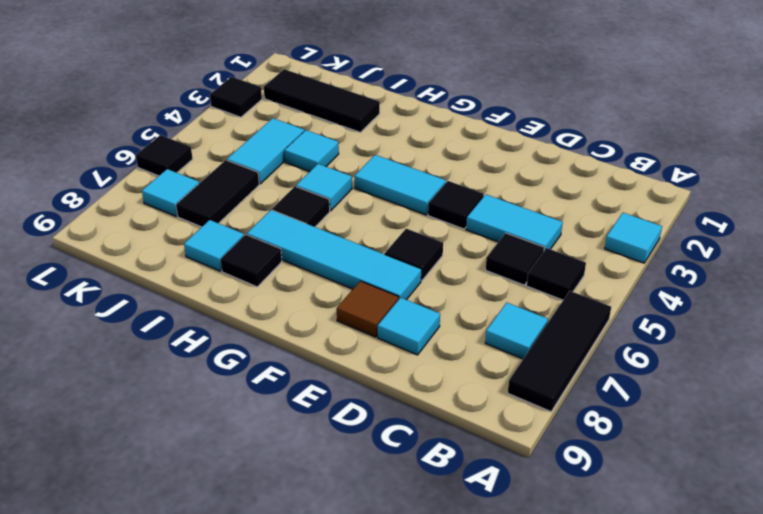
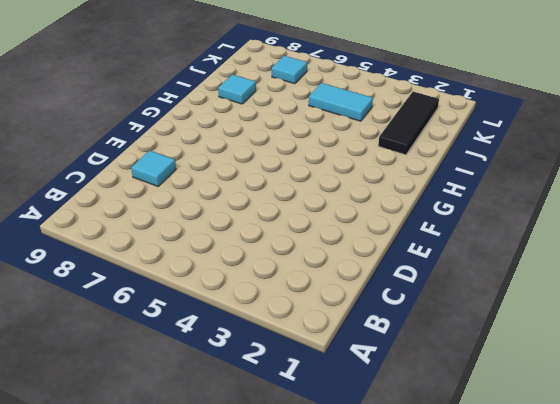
none -> cyan tile A3 level 1
none -> black tile A6:A8 level 1
none -> black tile B5 level 1

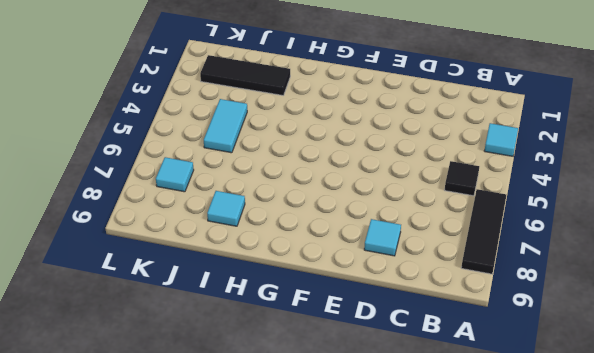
none -> cyan tile B7 level 1
none -> cyan tile C4:D4 level 1
none -> black tile C5 level 1

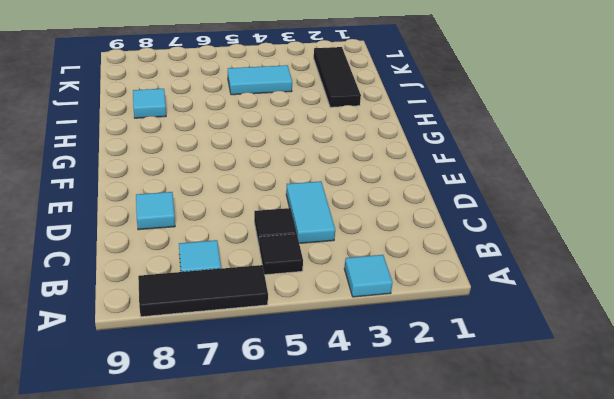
none -> black tile E4 level 1
none -> black tile E6 level 1
none -> cyan tile E7:H7 level 1

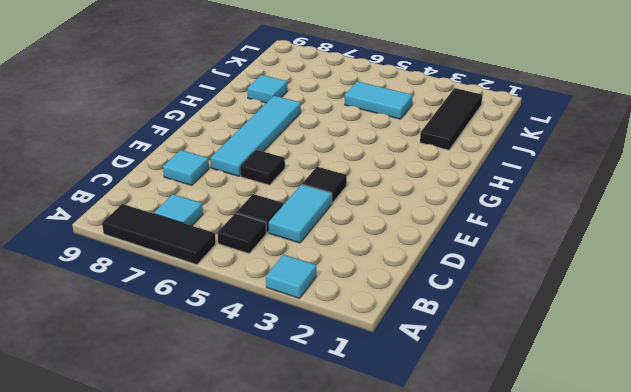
none -> brown tile E8 level 1
none -> cyan tile F4:G4 level 1
none -> cyan tile H5 level 1

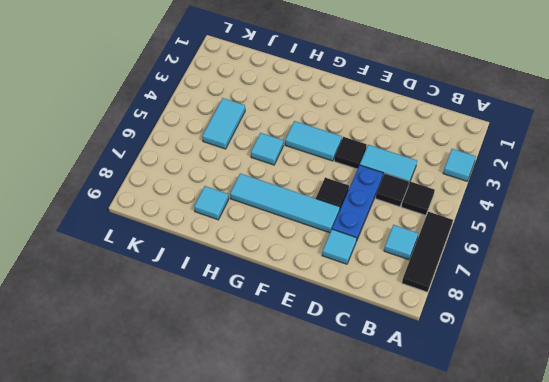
blue plate D5:D7 level 1 -> none
none -> brown tile E8 level 1
none -> black tile H6 level 1
none -> black tile H8 level 1

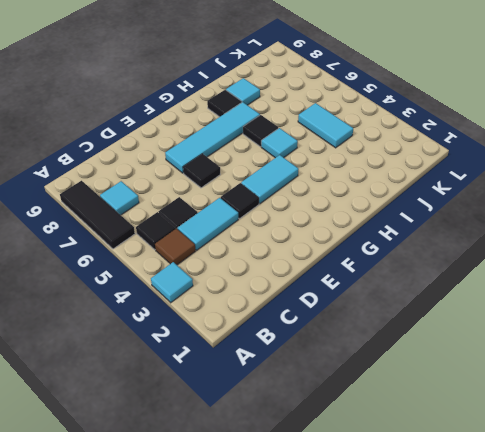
brown tile B4 level 1 -> brown tile E8 level 1
none -> cyan tile D8 level 1
none -> black tile I2:K2 level 1
none -> cyan tile I4 level 1

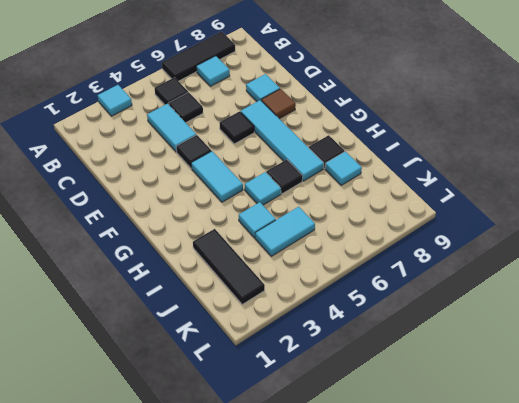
none -> black tile J6:J7 level 1
none -> cyan tile K7 level 1
none -> black tile L3 level 1

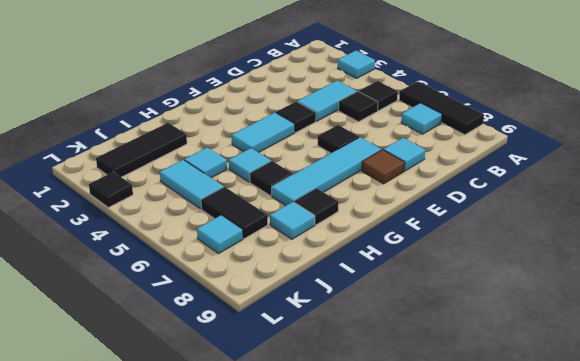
none -> black tile L6 level 1

